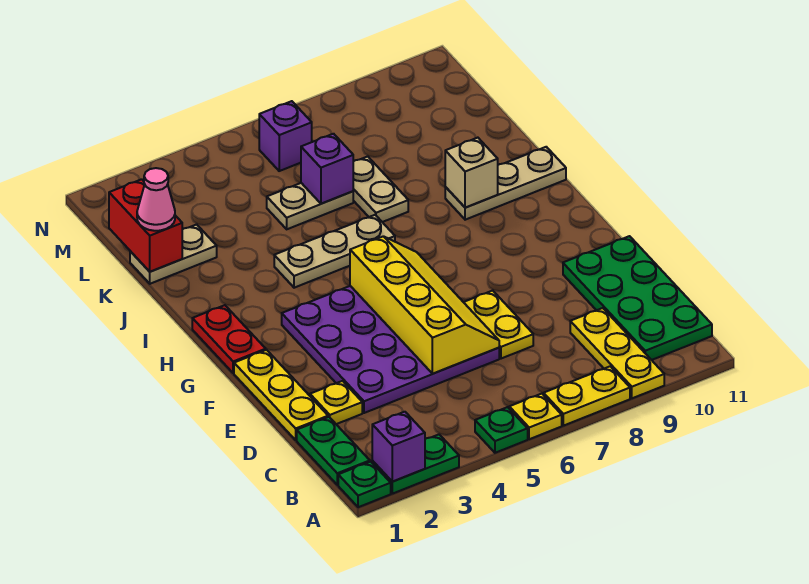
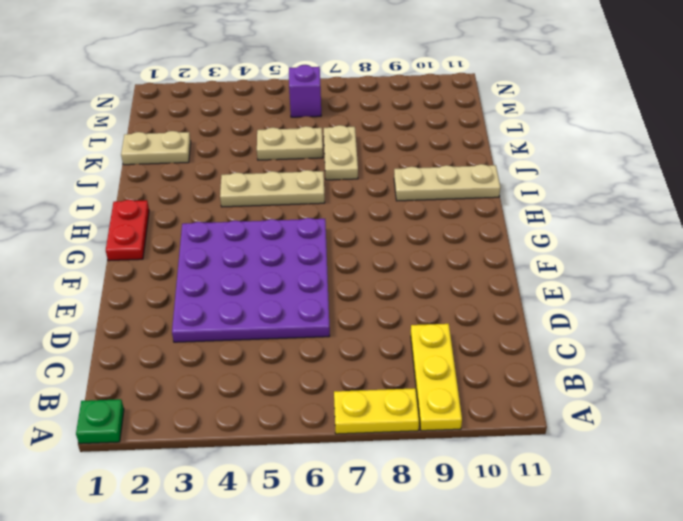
none -> green plate A2:A3 level 1
none -> green plate A5 level 1
none -> yellow plate A6 level 1

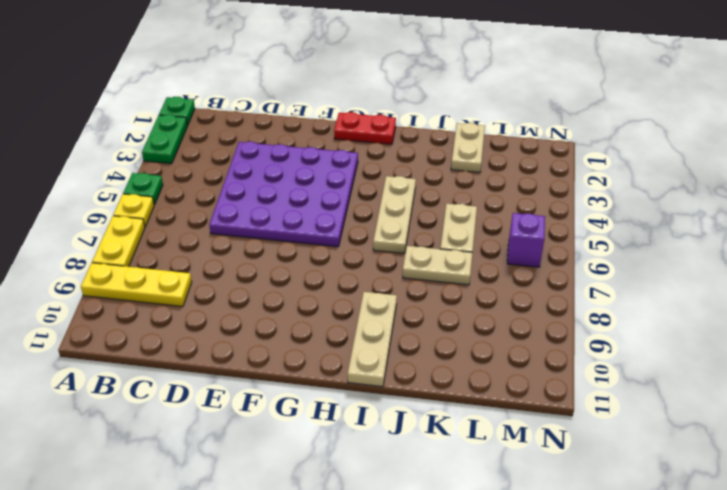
none -> green plate B1:C1 level 1
none -> green plate B10:E11 level 1
none -> yellow plate D1:F1 level 1

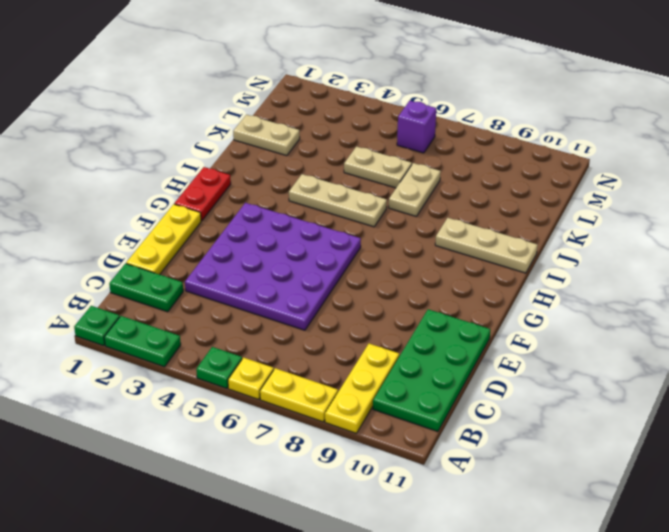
green plate C1:C2 level 1 -> green plate B1:C1 level 1
none -> yellow plate D2 level 1
none -> yellow plate D7:E7 level 1
none -> purple brick A2 level 2

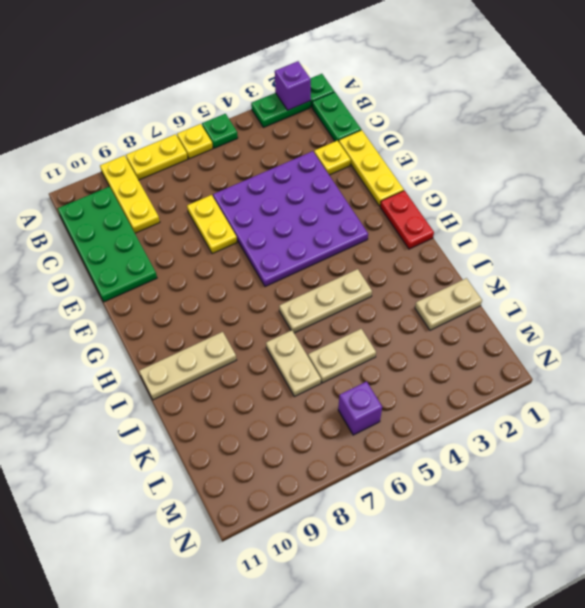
none -> yellow slope D5:G6 level 2 top 5
none -> tan brick I9 level 2
none -> red brick K1:L1 level 2

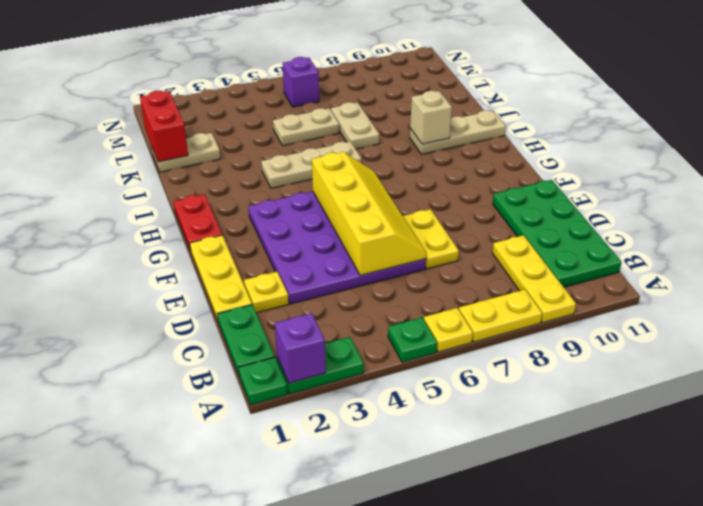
none -> purple brick K6 level 2
none -> pink cone K1 level 3

